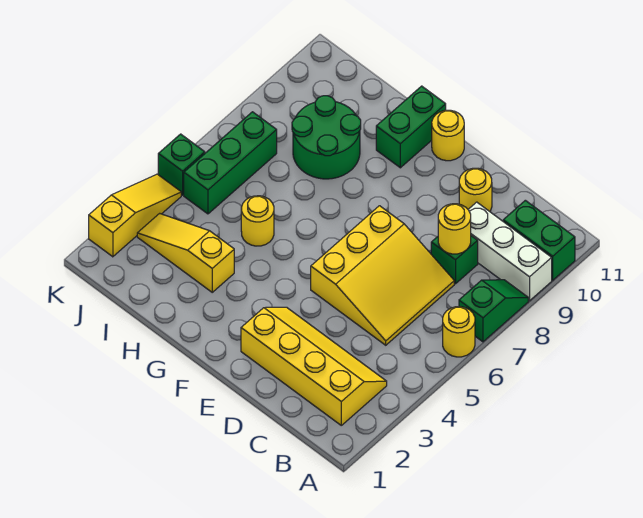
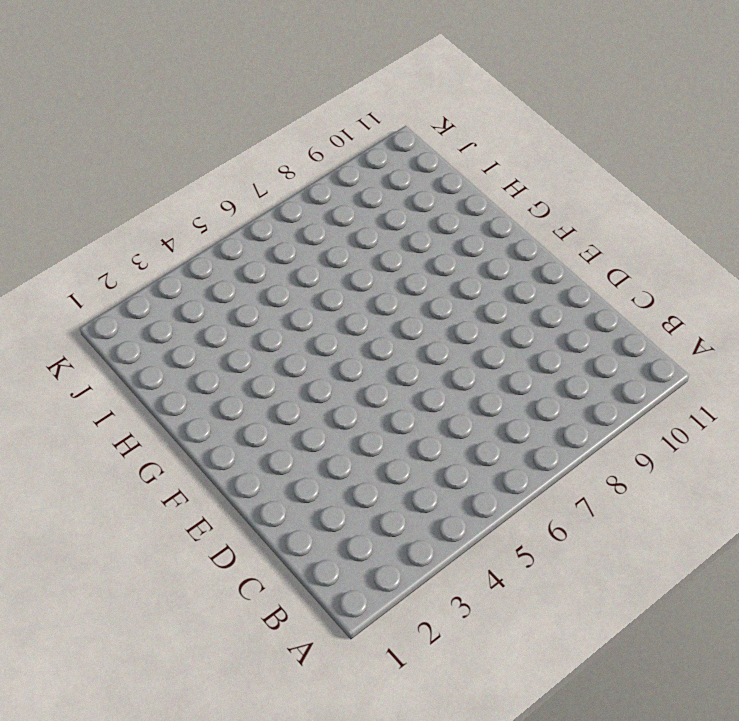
none -> yellow round brick A6 level 1
none -> green slope A7:A8 level 1 top 7
none -> white brick A9:C9 level 1

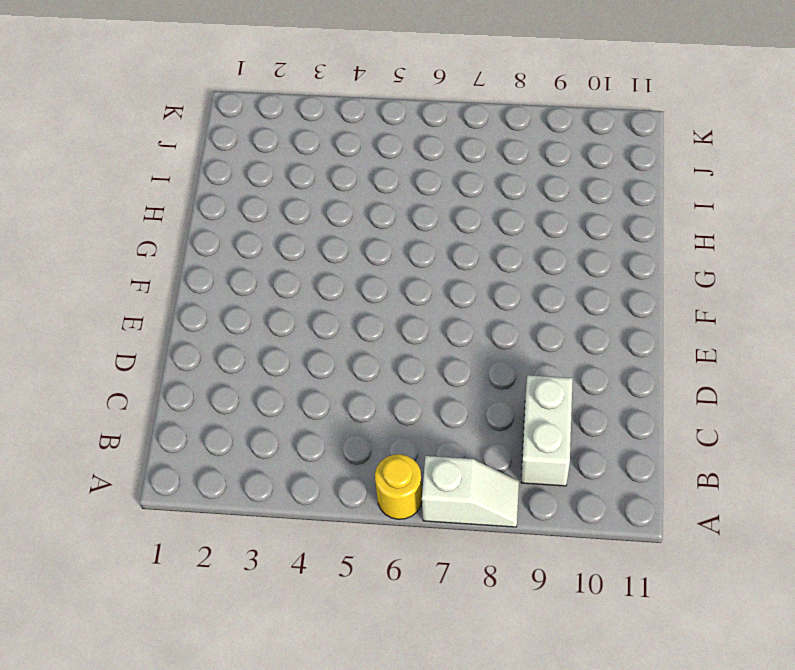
white slope A7:A8 level 1 top 7 -> green slope A7:A8 level 1 top 7
white brick B9:C9 level 1 -> white brick A9:C9 level 1
none -> green brick A10:B10 level 1
none -> yellow slope B2:E3 level 1 top 2
none -> yellow slope C5:E7 level 1 top E

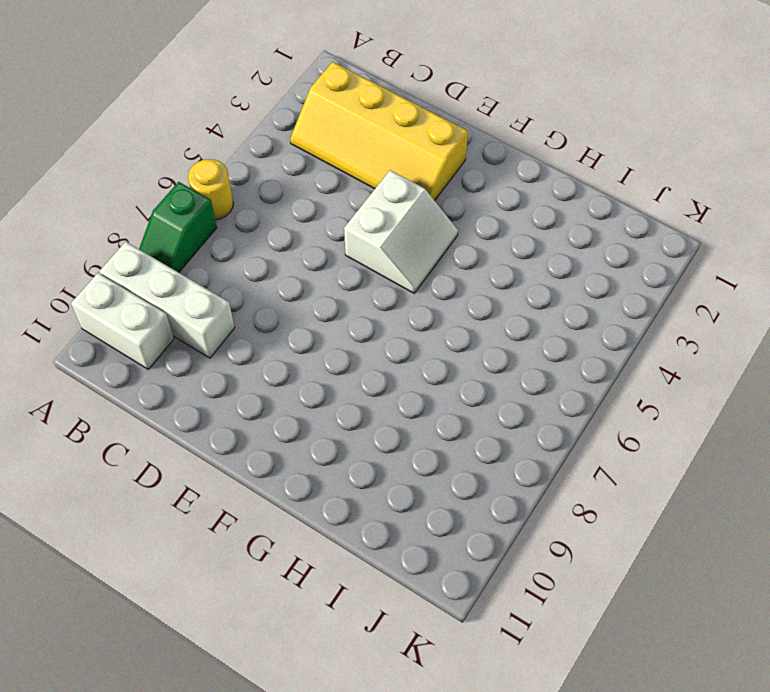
white brick A10:B10 level 1 -> green brick A10:B10 level 1
white slope E4:F5 level 1 top E -> yellow slope C5:E7 level 1 top E
none -> green brick C8 level 1
none -> yellow round brick D10 level 1
none -> yellow round brick F11 level 1

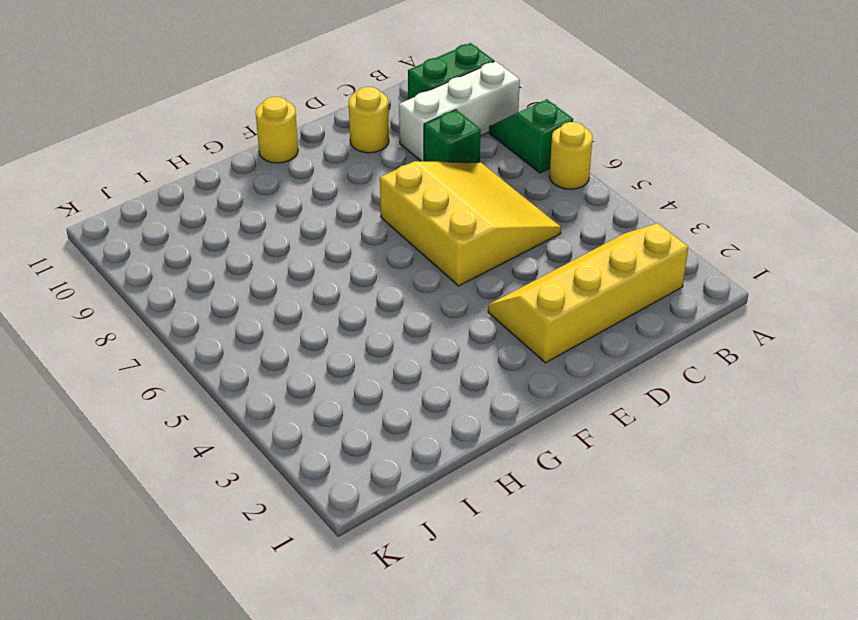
none -> green brick G10:G11 level 1
none -> yellow slope H3:J3 level 1 top H
none -> yellow round brick H5 level 1

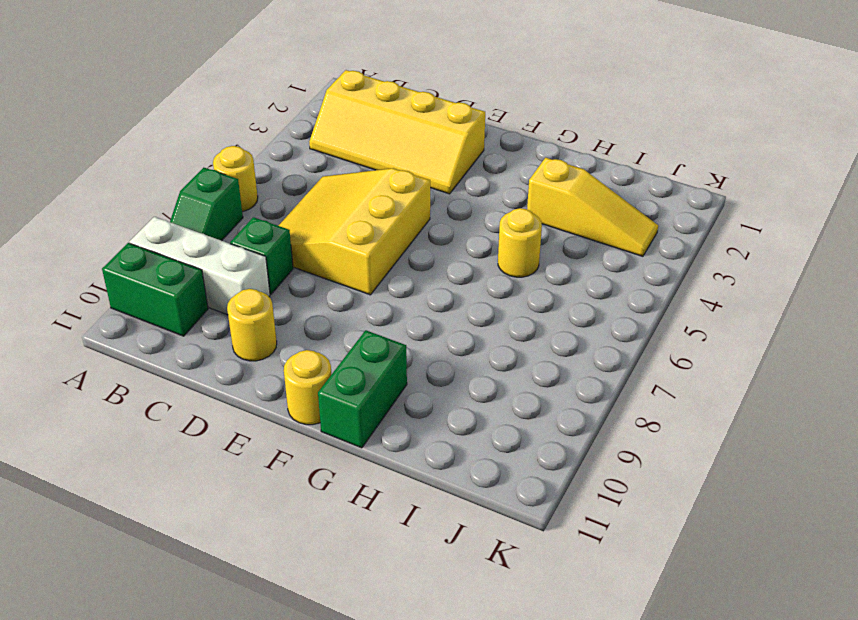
none -> green round brick H8:I9 level 1
none -> green brick J5:J7 level 1
none -> yellow slope K2:K4 level 1 top 2

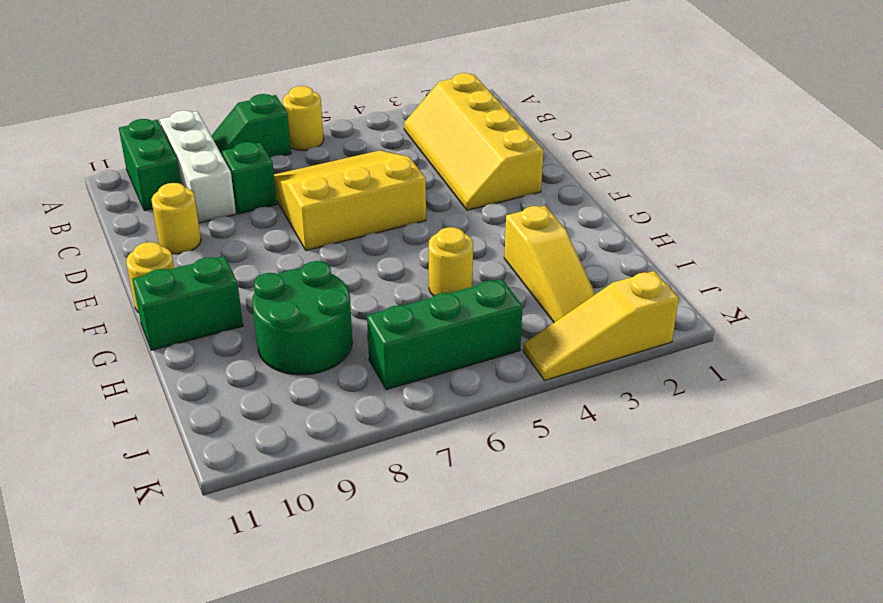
none -> green brick K5 level 1
none -> yellow round brick C8 level 2

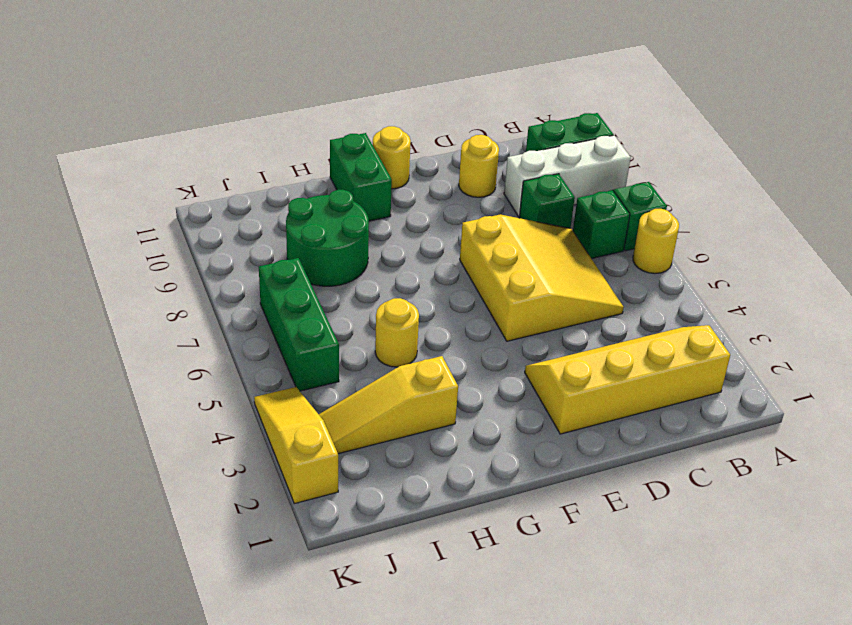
green brick B7 level 1 -> green brick K5 level 1
none -> yellow round brick C8 level 2

